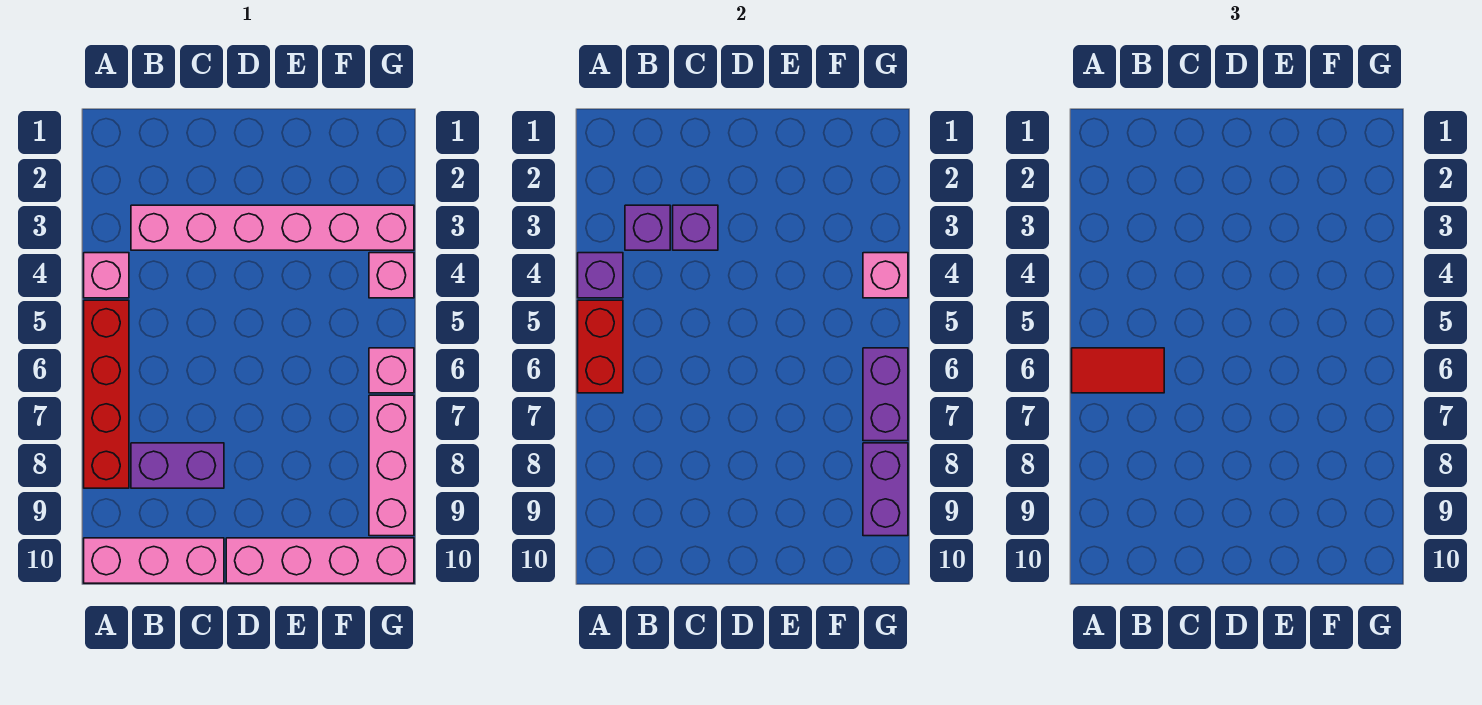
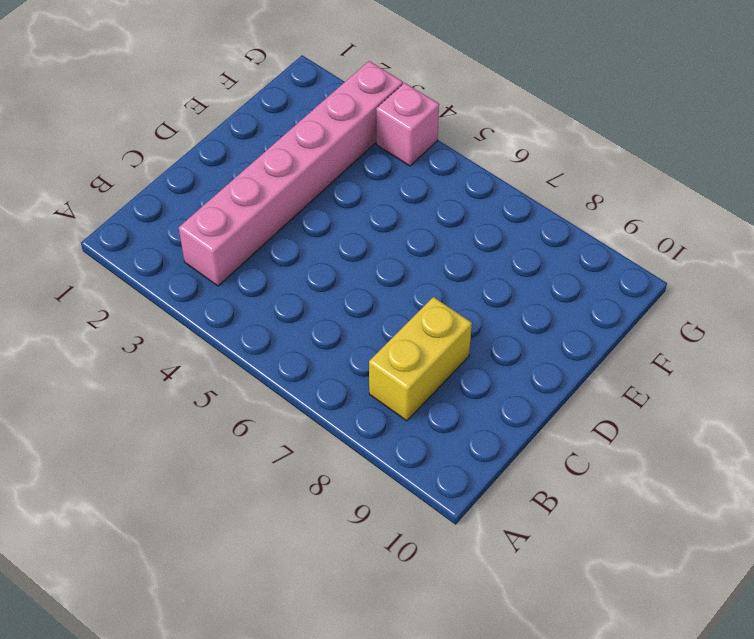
yellow brick B8:C8 level 1 -> purple brick B8:C8 level 1
none -> pink brick A4 level 1
none -> red brick A5:A8 level 1
none -> pink brick A10:C10 level 1

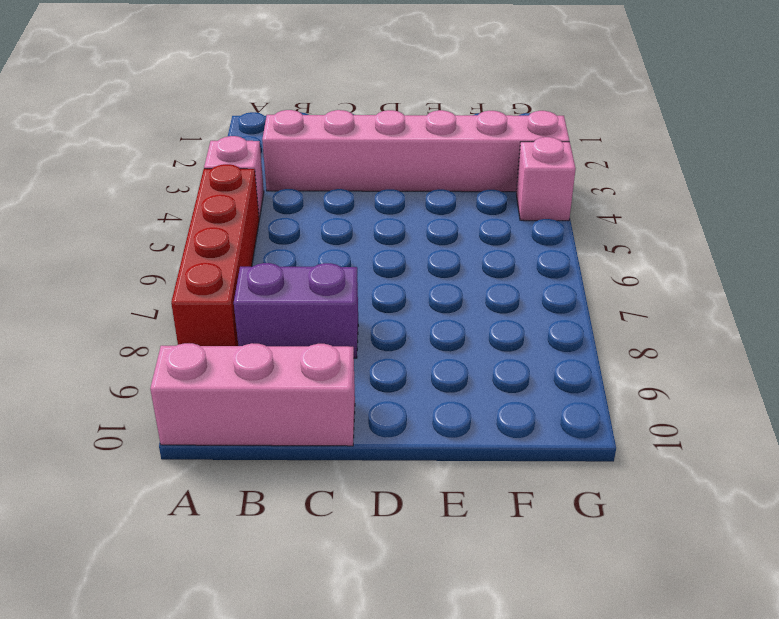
none -> pink brick D10:G10 level 1
none -> pink brick G6 level 1
none -> pink brick G7:G9 level 1

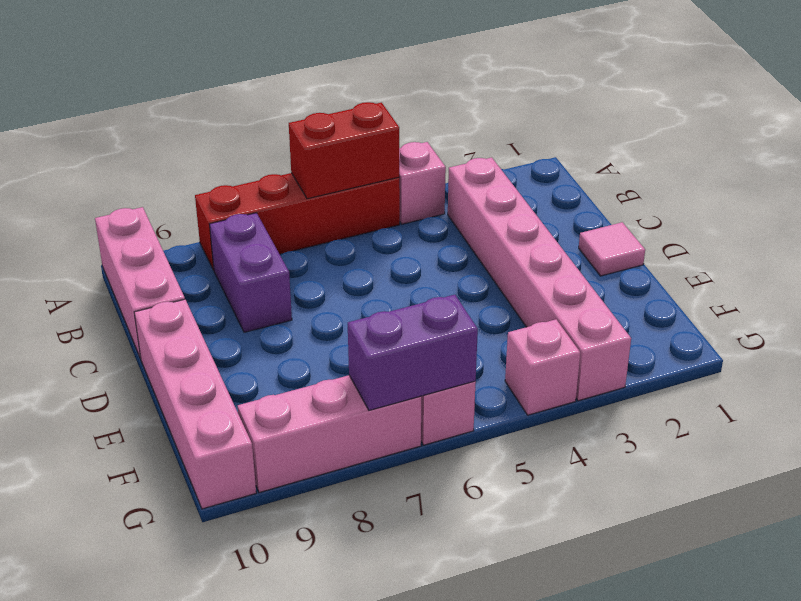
pink tile D1 level 1 -> none
none -> purple brick A4 level 2
none -> purple brick B3 level 2
none -> purple brick C3 level 2

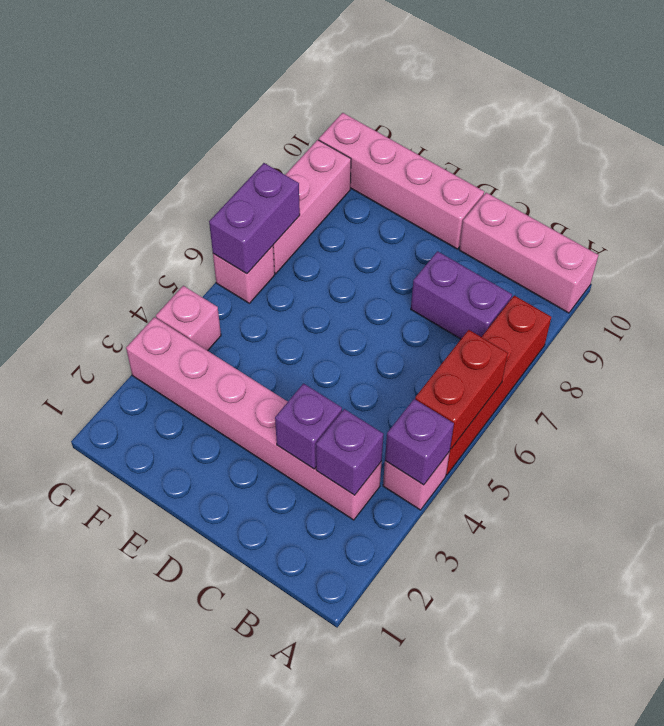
none -> pink brick G4 level 2
none -> purple brick G8:G9 level 2
none -> red tile A6:B6 level 3

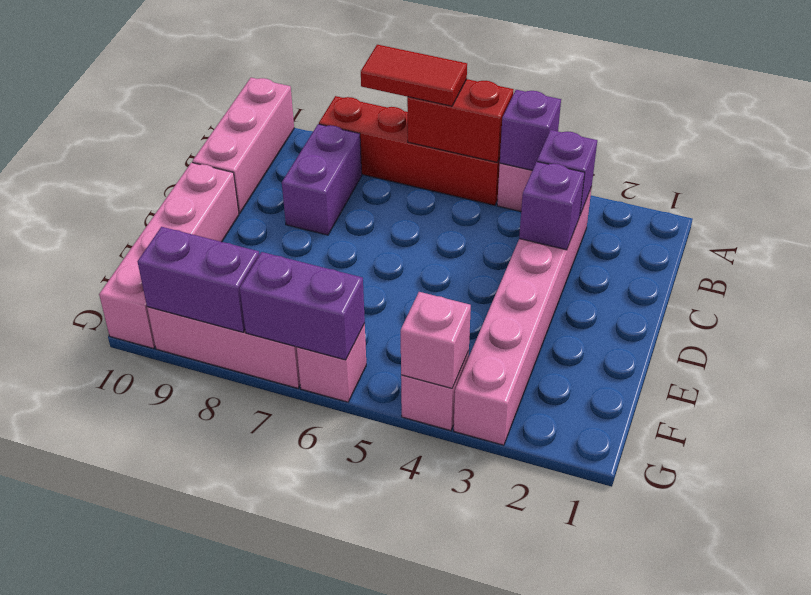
red tile A6:A7 level 3 -> red tile A6:B6 level 3

